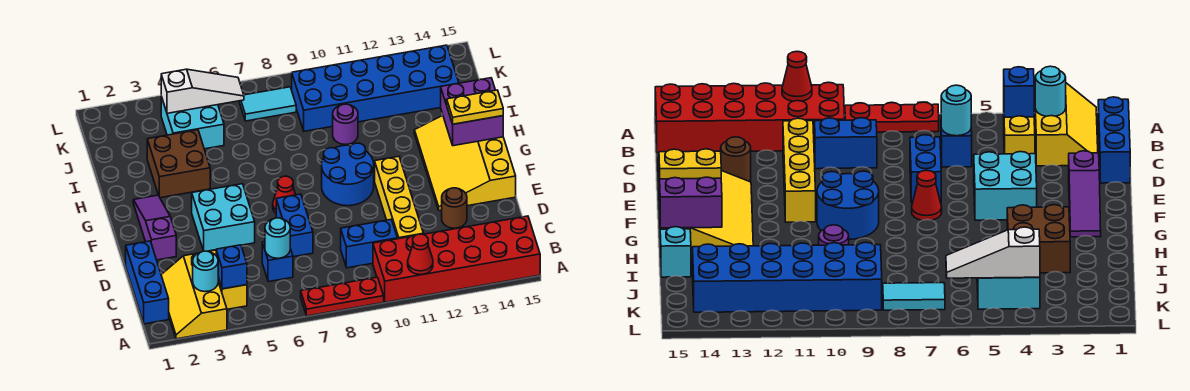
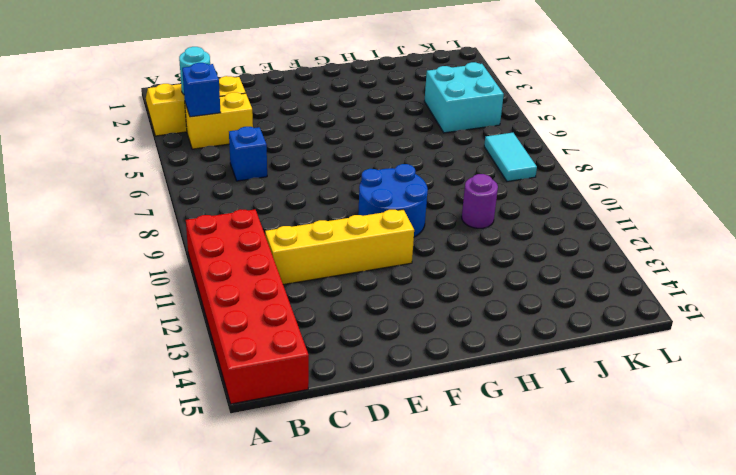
none -> red plate A7:A9 level 1
none -> blue brick B1:D1 level 1
none -> blue brick C9:C10 level 1

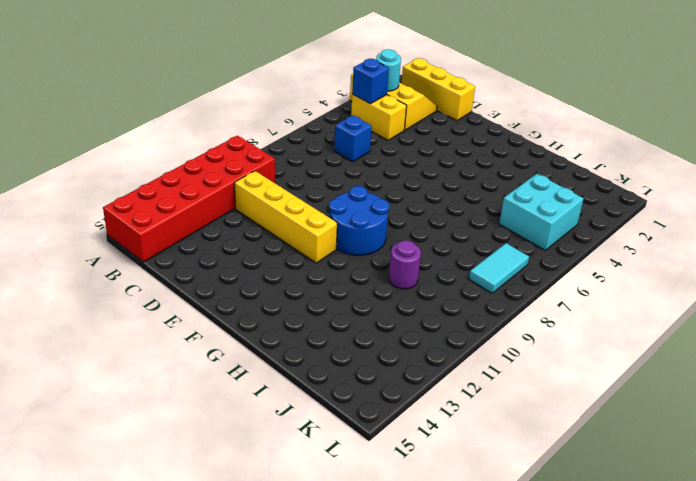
yellow brick B1:D1 level 1 -> blue brick B1:D1 level 1
none -> red plate A7:A9 level 1
none -> blue brick C9:C10 level 1
none -> blue brick D7:E7 level 1

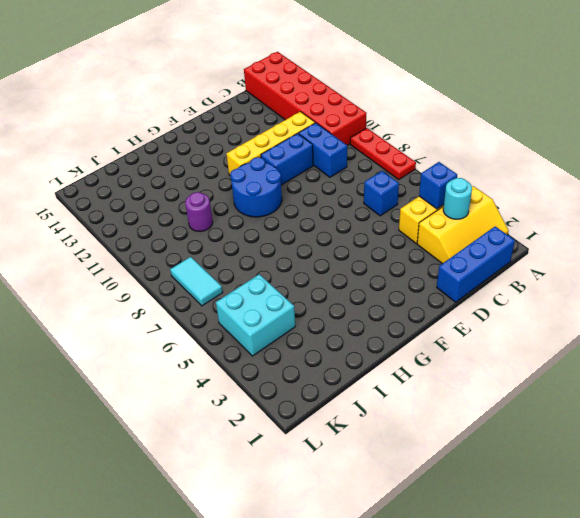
blue brick D10:E10 level 1 -> blue brick D7:E7 level 1
none -> brown round brick D13 level 1
none -> purple slope E2:G2 level 1 top E
none -> cyan brick E4:F5 level 1

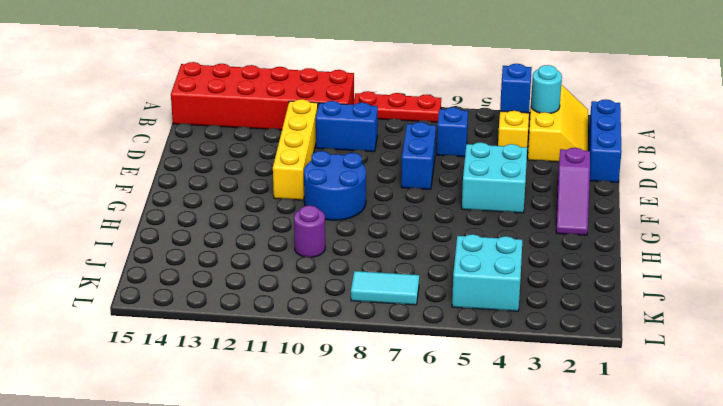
none -> brown round brick D13 level 1
none -> yellow slope E13:H15 level 1 top 15
none -> red cone F7 level 1

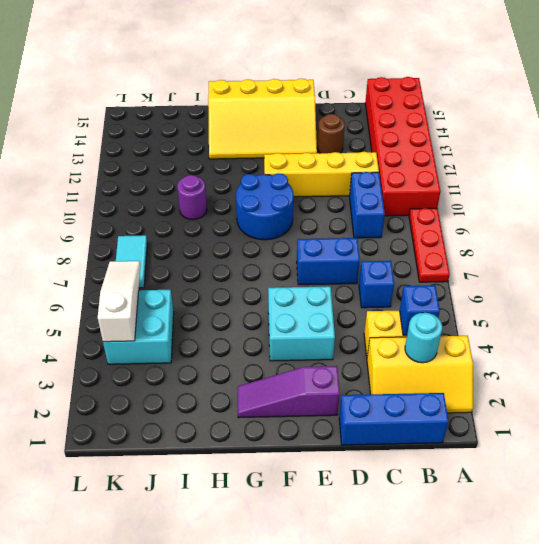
none -> red cone F7 level 1
none -> brown brick H3:I4 level 1
none -> cyan brick I15 level 1

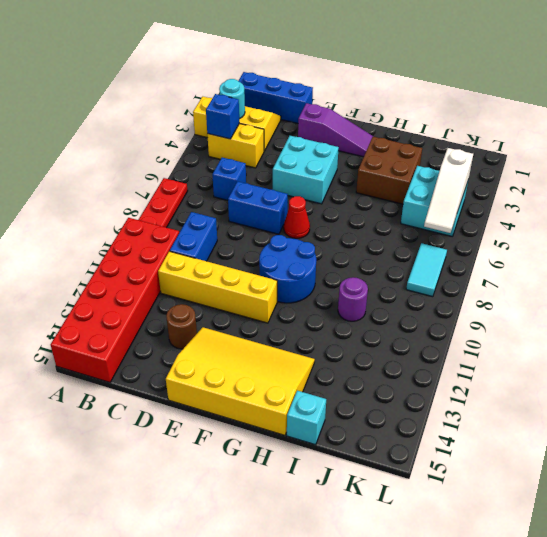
none -> blue brick J9:K14 level 1
none -> red cone A11 level 2
none -> cyan round brick C6 level 2

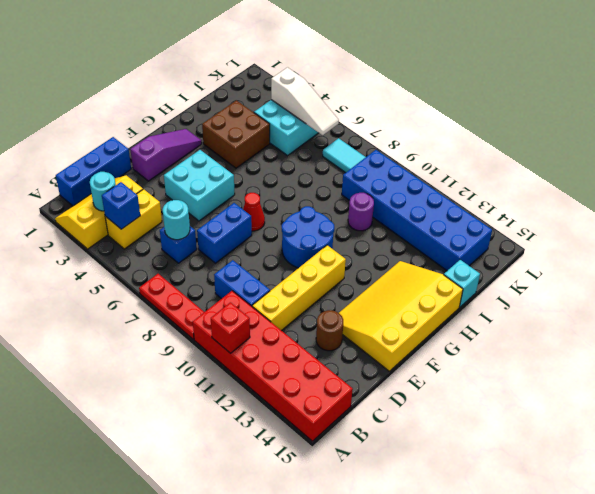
red brick A11 level 2 -> red cone A11 level 2
none -> purple brick G14:H15 level 2
none -> yellow plate G14:G15 level 3

